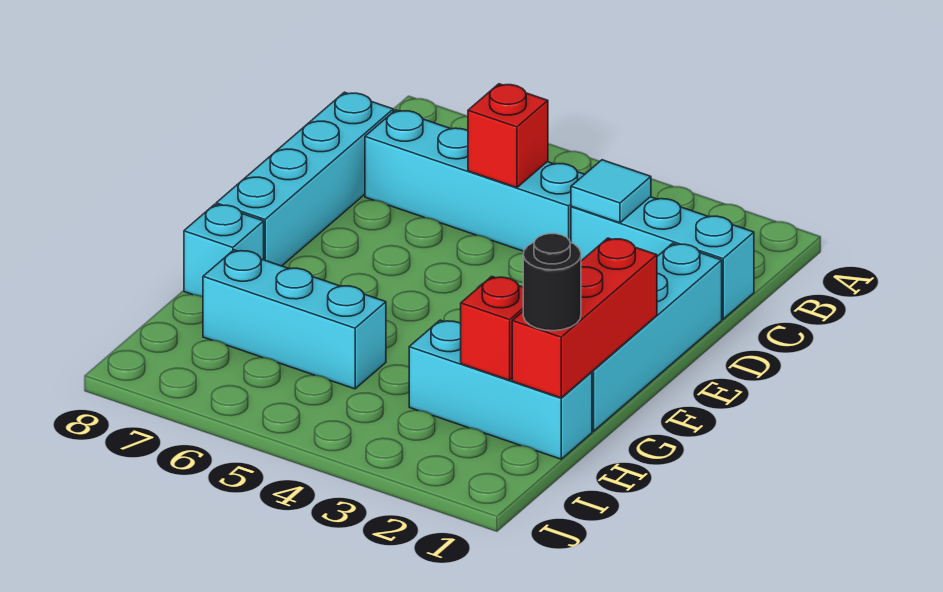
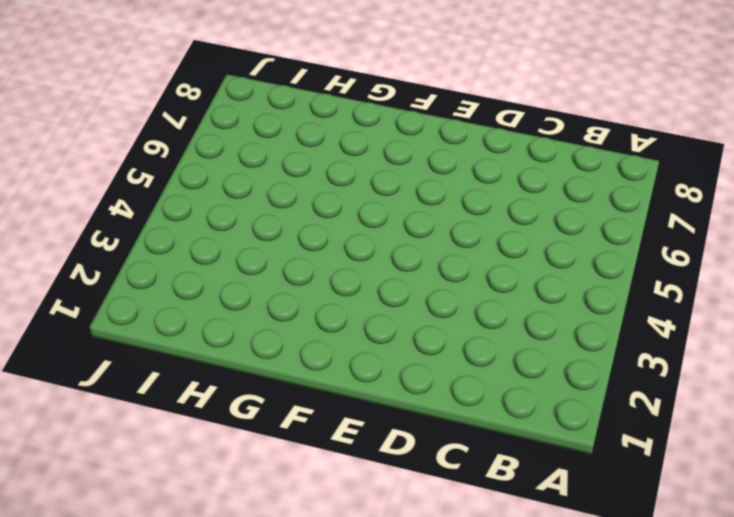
none -> cyan brick C1:C3 level 1
none -> cyan brick C4:C7 level 1
none -> cyan brick C8:F8 level 1

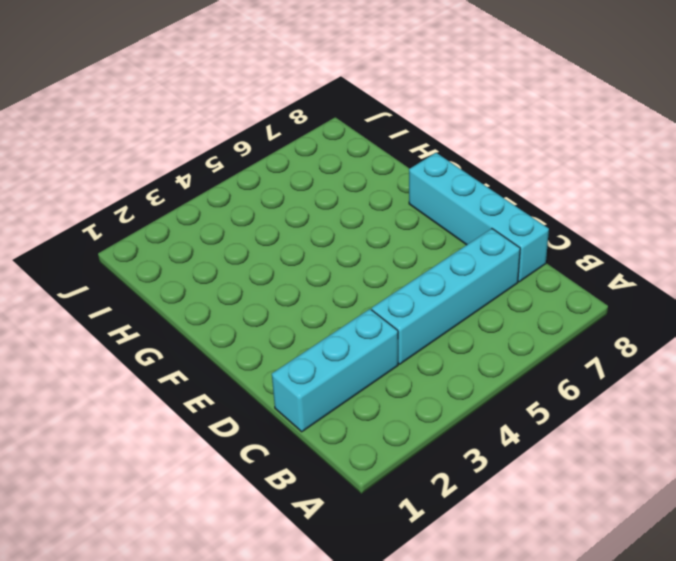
none -> cyan brick D1:G1 level 1
none -> cyan brick G8 level 1
none -> cyan brick H1:H3 level 1

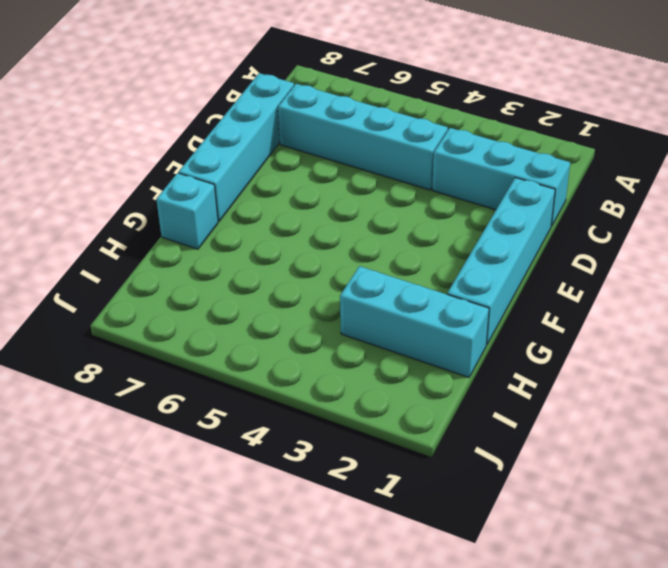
none -> cyan brick H5:H7 level 1
none -> cyan tile C3 level 2
none -> red brick C5 level 2

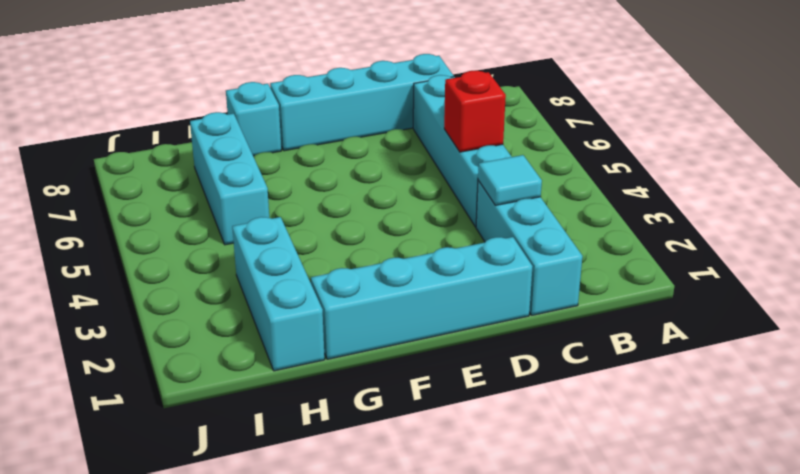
none -> red brick F1:H1 level 2
none -> red brick H2 level 2
none -> black round brick H1 level 3

